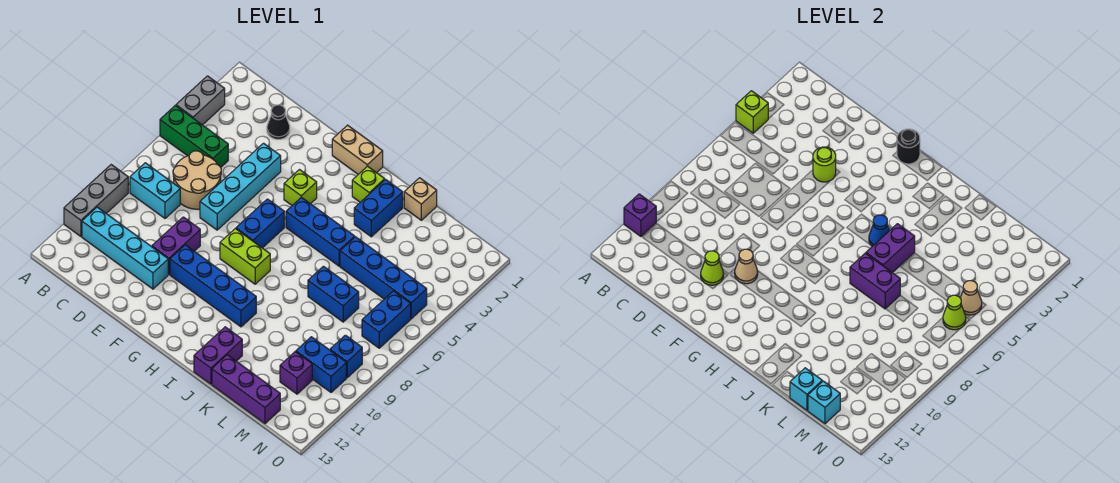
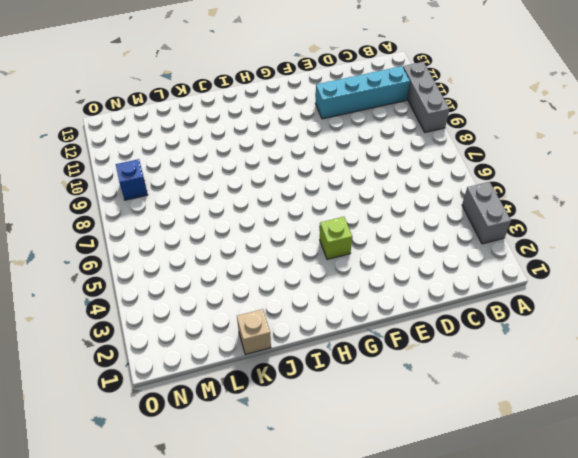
none -> green brick A5:C5 level 1
none -> cyan brick B8:C8 level 1
none -> tan round brick C6:D7 level 1
none -> black cone D2 level 1

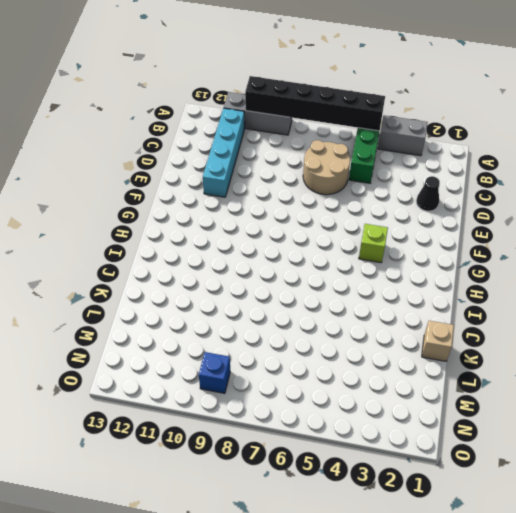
black brick A5:A10 level 2 -> none
none -> cyan brick B8:C8 level 1
none -> cyan brick E4:E7 level 1
none -> purple brick E9:E10 level 1
none -> blue brick F10:I10 level 1

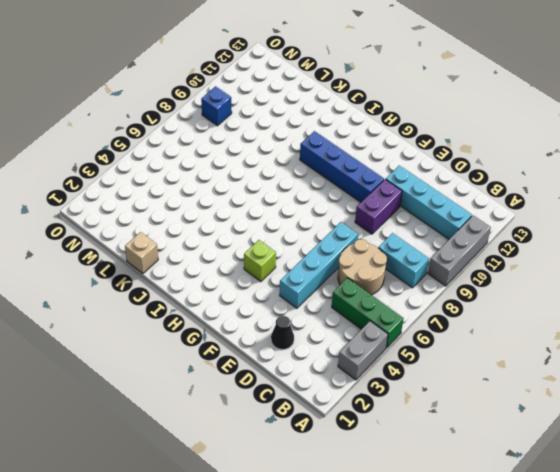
none -> tan brick G1:H1 level 1
none -> blue brick G6:G7 level 1
none -> lime brick G8:H8 level 1
none -> blue brick H5:J5 level 1

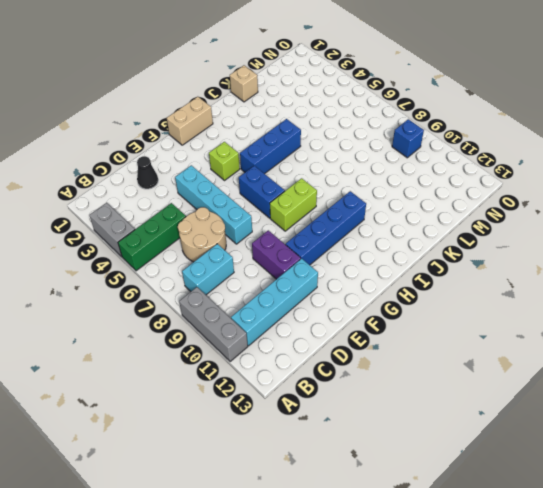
none -> lime brick I2 level 1
none -> blue brick J2:J3 level 1
none -> purple brick J12:J13 level 1
none -> blue brick K5:N5 level 1

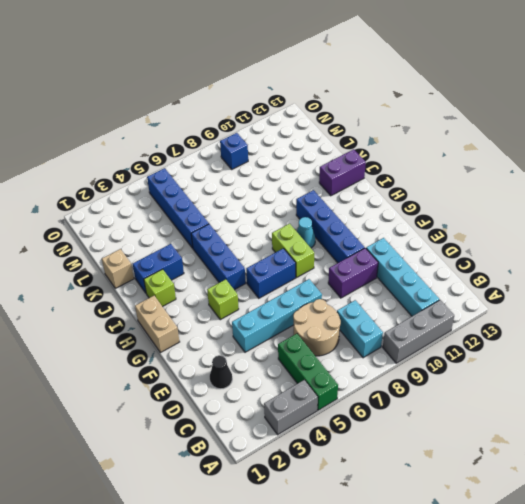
cyan cone H9 level 1 -> none
none -> blue brick K7:L7 level 1
none -> purple brick K13:M13 level 1
none -> blue brick M10:N10 level 1
none -> purple brick M11 level 1

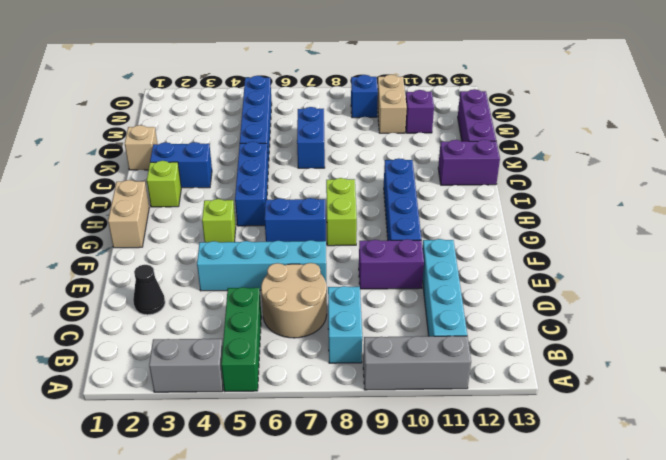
tan brick M10:N10 level 1 -> blue brick M10:N10 level 1
none -> blue brick N6:N7 level 1
none -> lime brick A4 level 2
none -> purple brick A11 level 2
none -> lime round brick E4 level 2

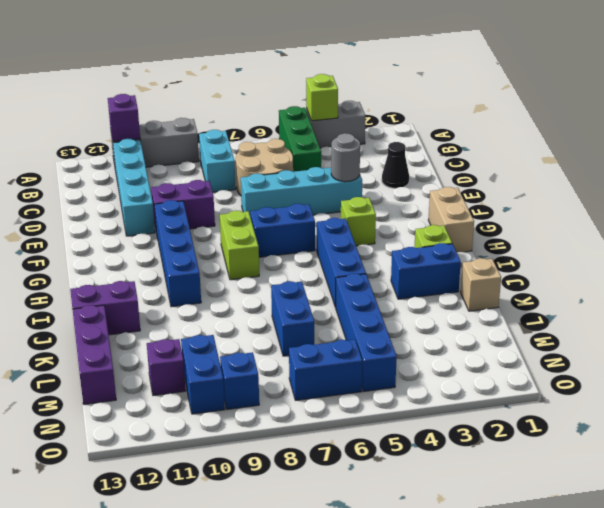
grey round brick E4 level 2 -> lime round brick E4 level 2
none -> lime cone E11 level 2
none -> tan cone F10 level 2
none -> black round brick G1 level 2
none -> blue cone I5 level 2

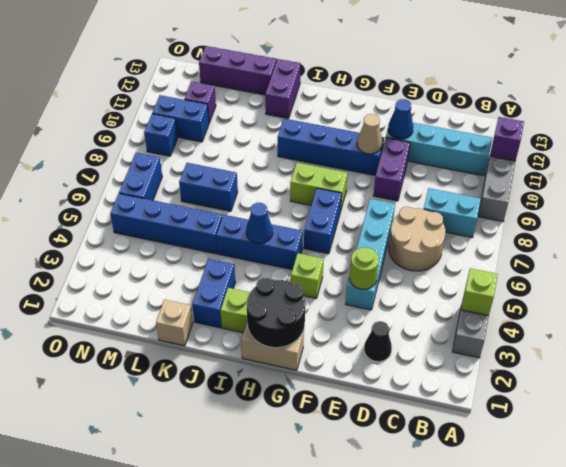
blue cone E11 level 2 -> lime cone E11 level 2
black round brick G1:H2 level 2 -> black round brick G1 level 2
none -> green brick A5:C5 level 1
none -> purple brick J5:J6 level 2
none -> purple brick J7:K7 level 2
none -> cyan brick L13 level 2

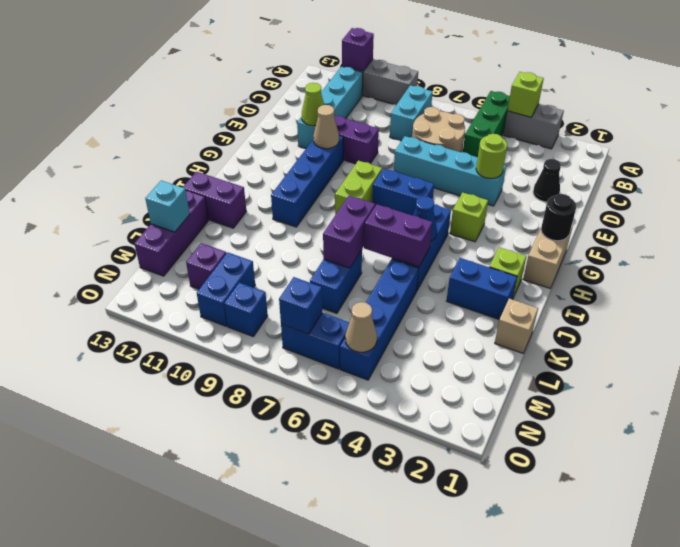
blue brick N7 level 2 -> none
none -> cyan brick M13 level 2
none -> lime cone N6 level 2

